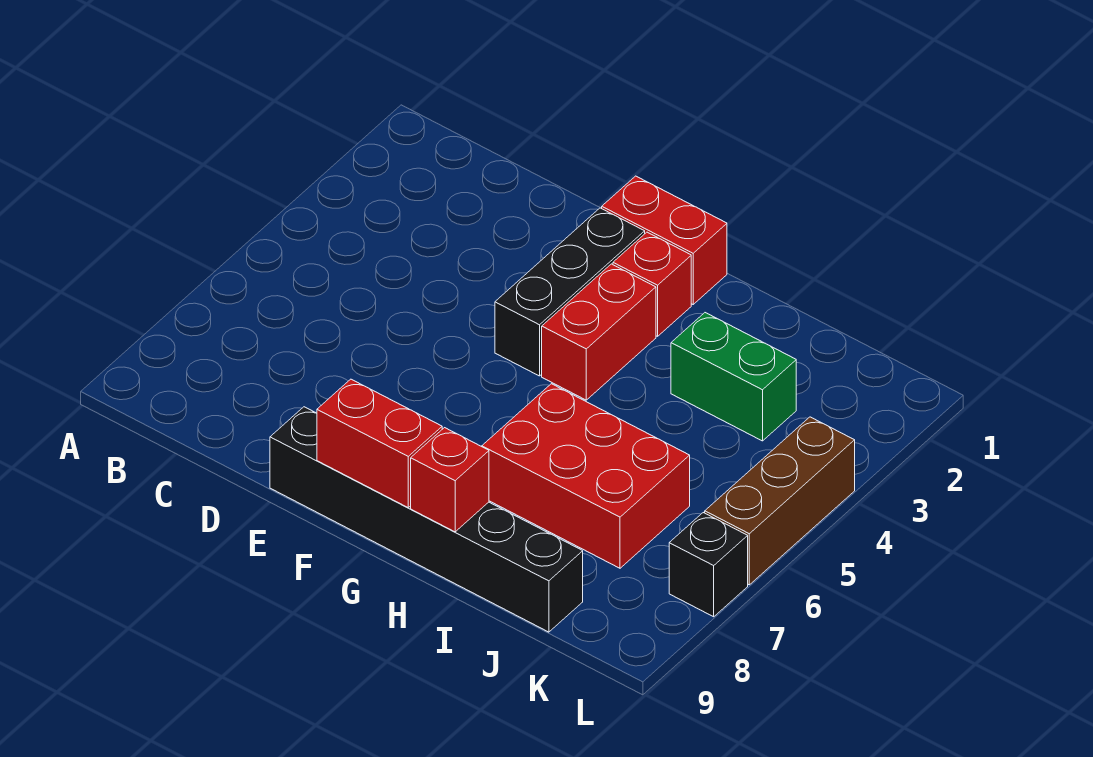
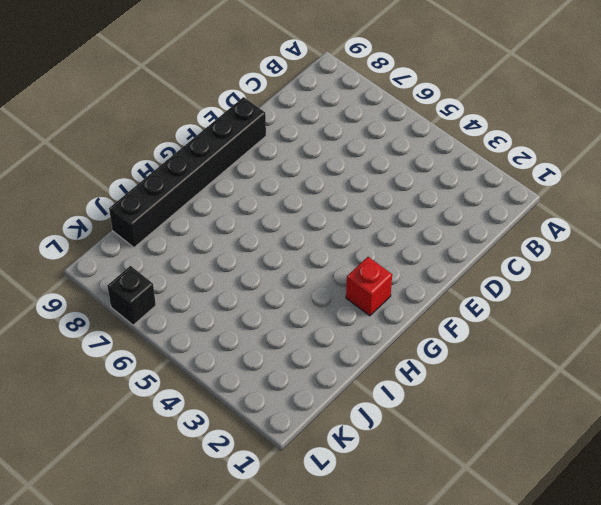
none -> red brick F1:G1 level 1
none -> black brick F2:F4 level 1

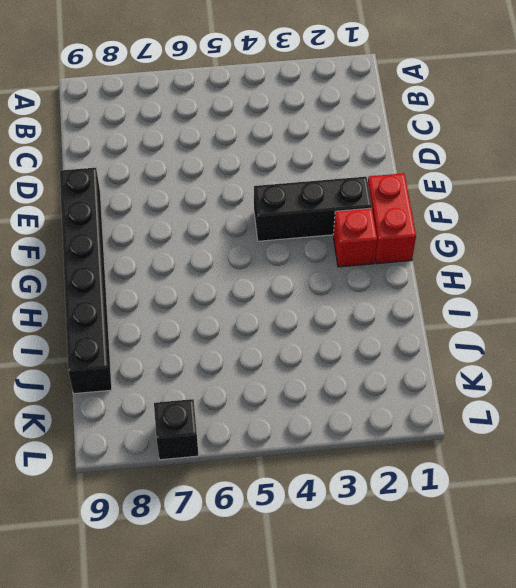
none -> red brick G3:G4 level 1
none -> red brick H6:J7 level 1

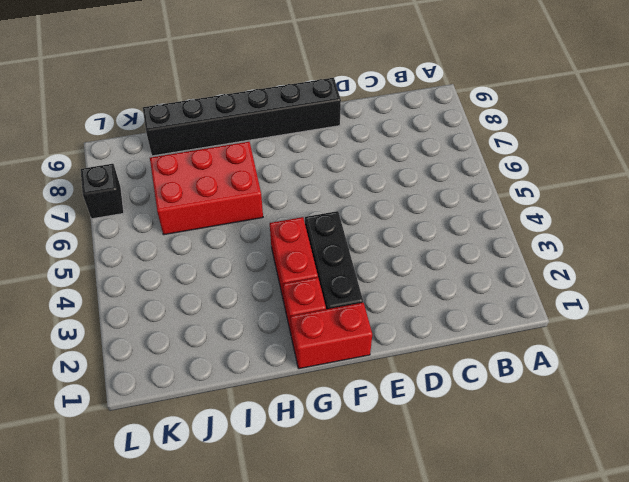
none -> green brick I3:J3 level 1
none -> brown brick L4:L6 level 1

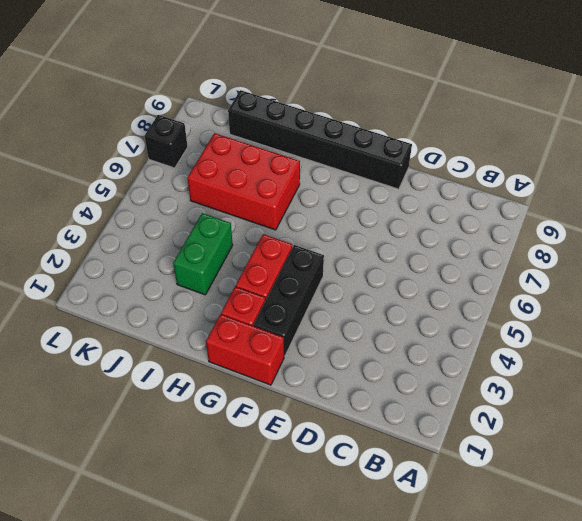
green brick I3:I4 level 1 -> green brick I3:J3 level 1
none -> brown brick L4:L6 level 1
none -> red brick F9:G9 level 2

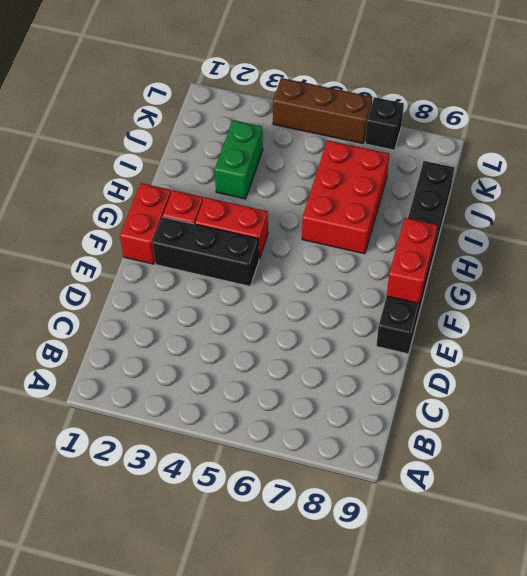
none -> red brick H9 level 2

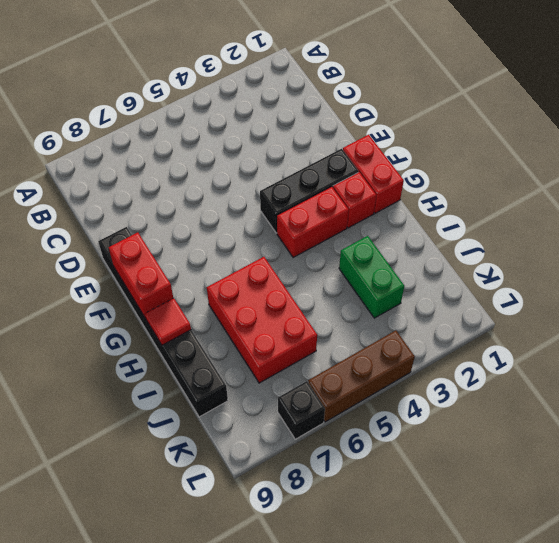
red tile H9 level 2 -> red brick H9 level 2

